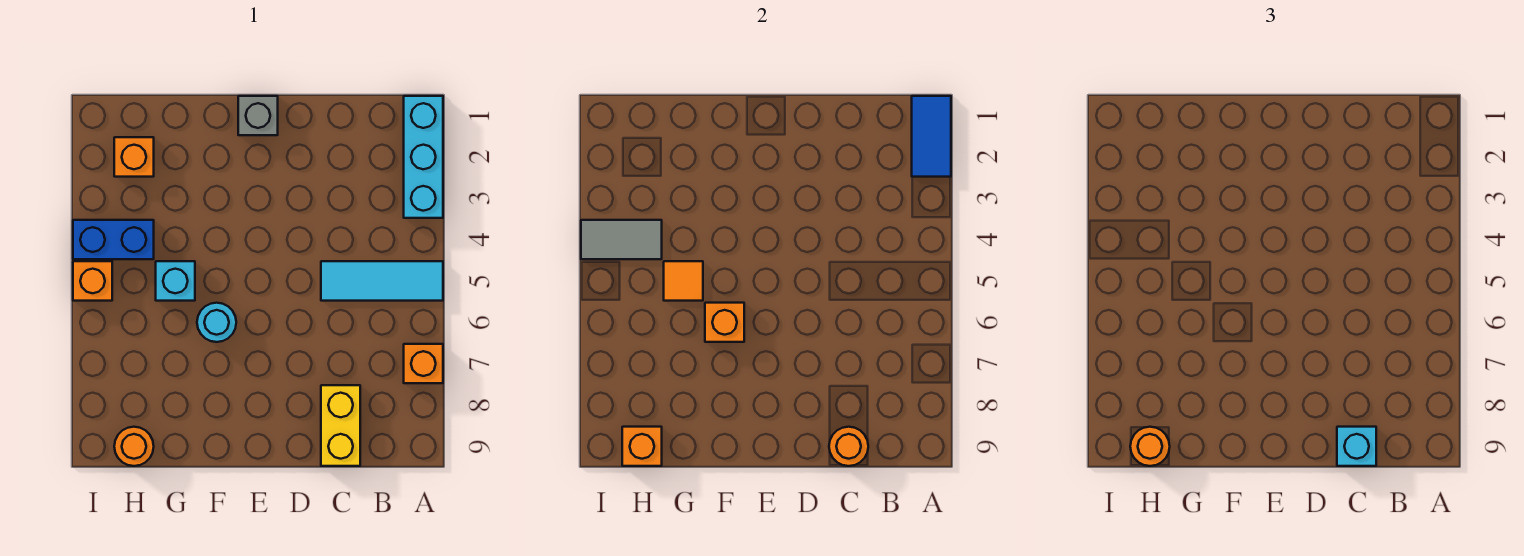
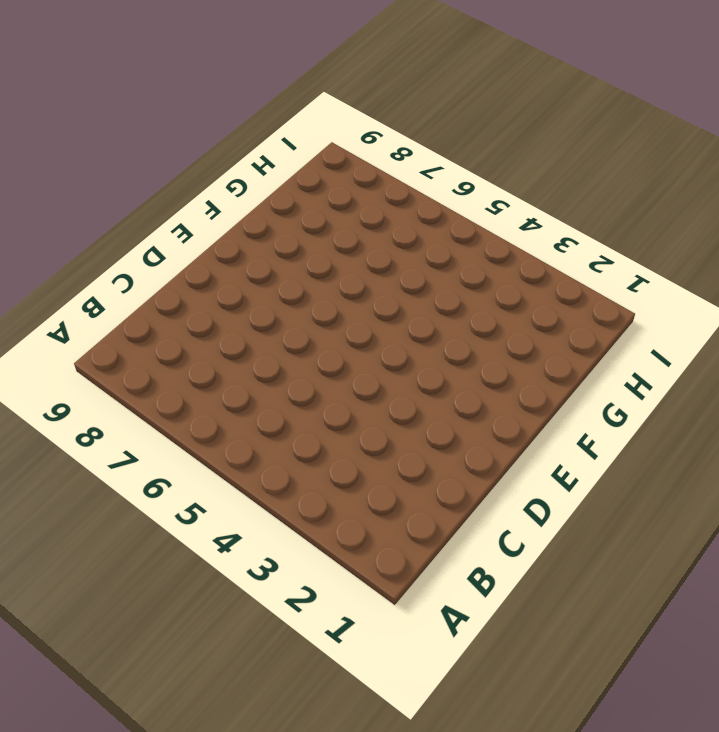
none -> cyan brick A1:A3 level 1
none -> cyan tile A5:C5 level 1
none -> orange brick A7 level 1

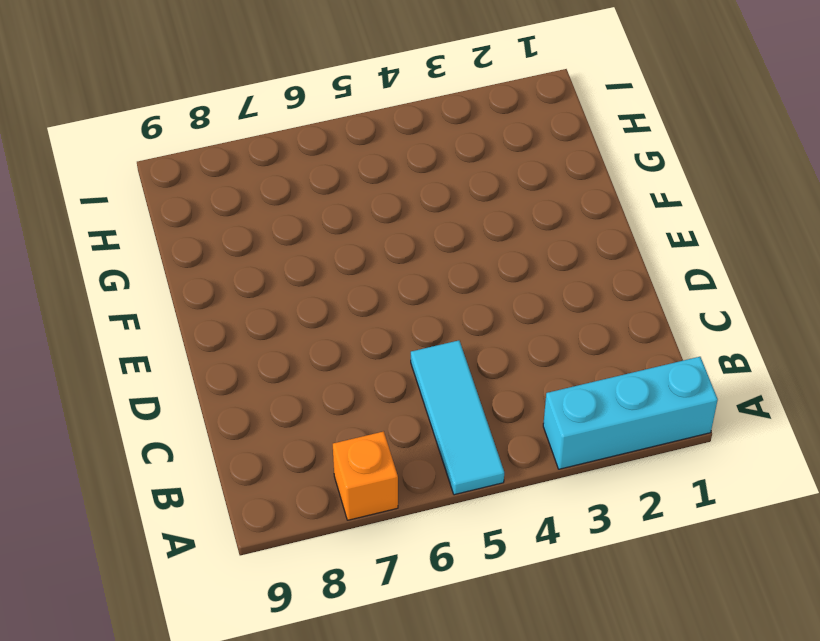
none -> yellow brick C8:C9 level 1
none -> grey brick E1 level 1
none -> cyan round brick F6 level 1

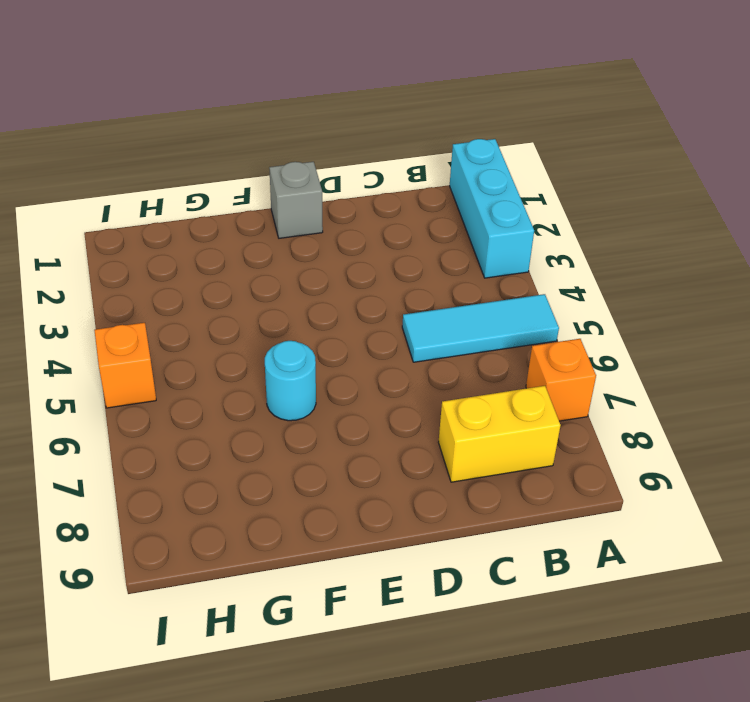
yellow brick B8:C8 level 1 -> yellow brick C8:C9 level 1
none -> cyan brick G5 level 1
none -> orange brick H2 level 1
none -> blue brick H4:I4 level 1

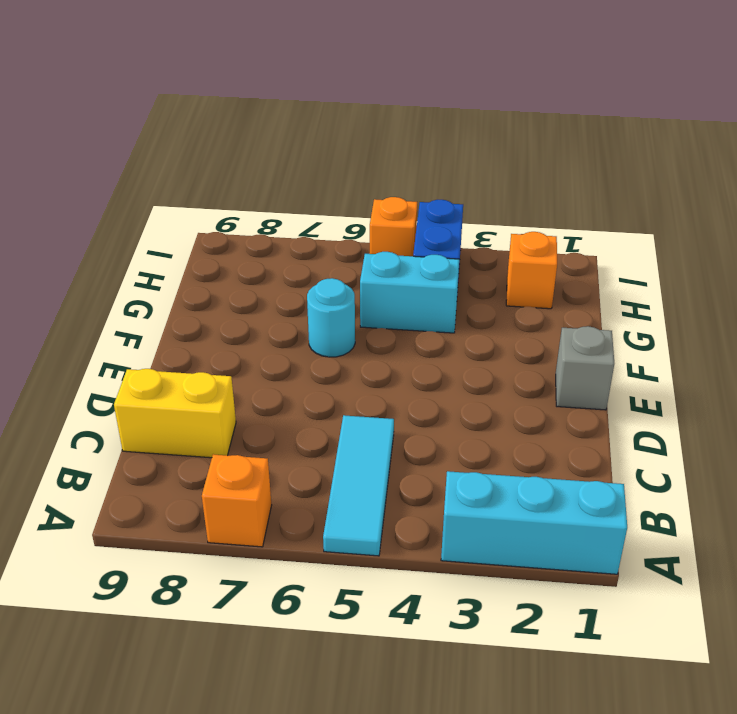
cyan brick G4:G5 level 1 -> cyan brick G5 level 1
none -> orange round brick H9 level 1
none -> blue tile A1:A2 level 2
none -> orange round brick C9 level 2

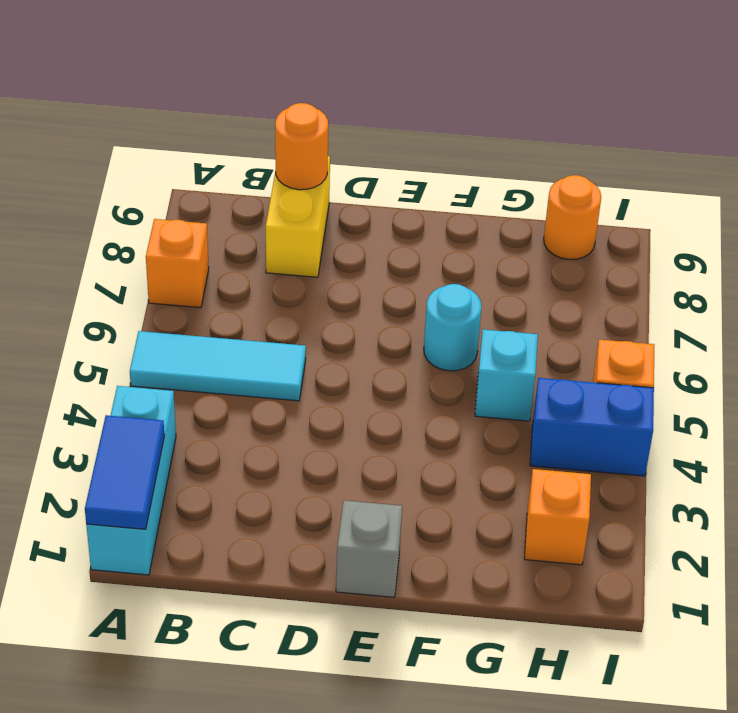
none -> orange brick F6 level 2
none -> orange tile G5 level 2
none -> grey tile H4:I4 level 2

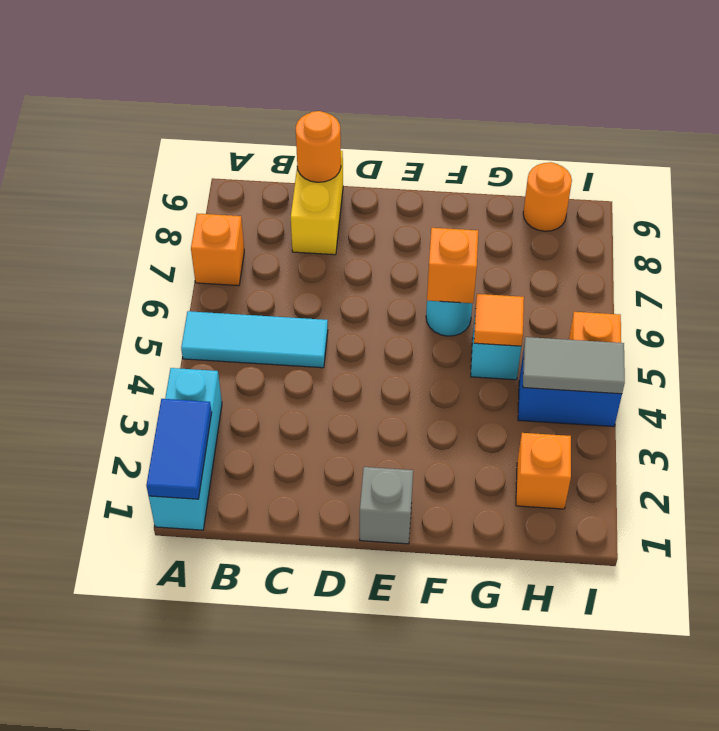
none -> orange brick H9 level 2
none -> cyan brick C9 level 3
none -> orange round brick H9 level 3

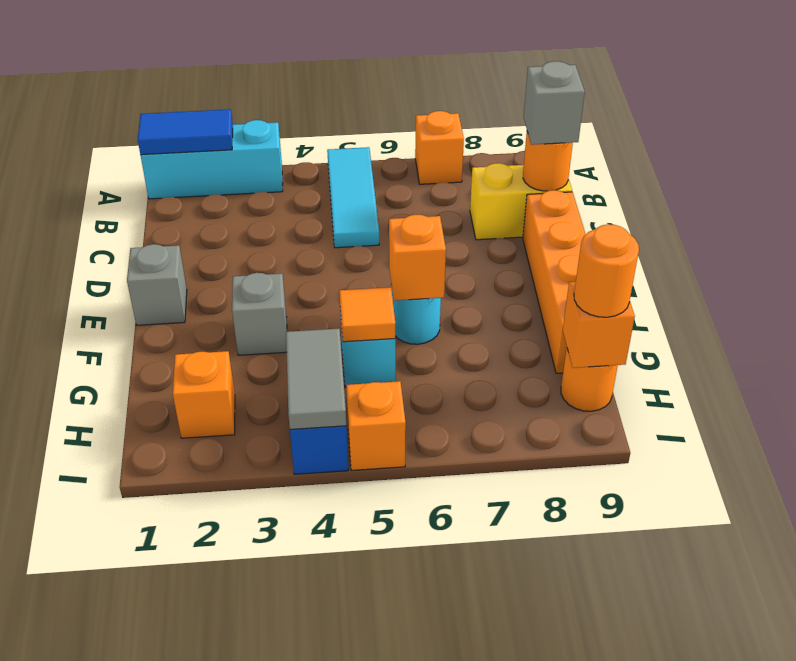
grey brick C9 level 3 -> cyan brick C9 level 3
orange brick D9:G9 level 1 -> none
grey brick F3 level 1 -> none

